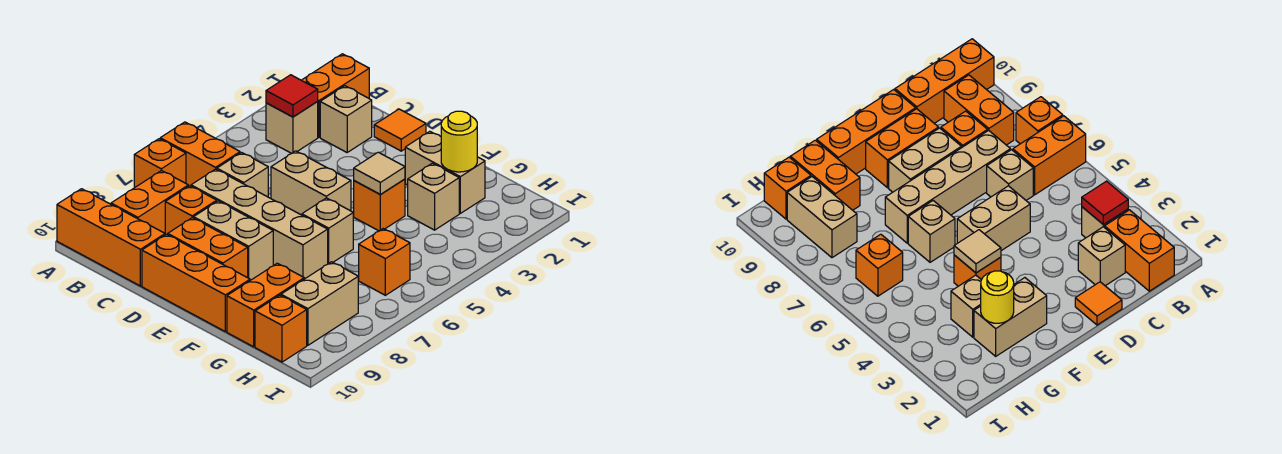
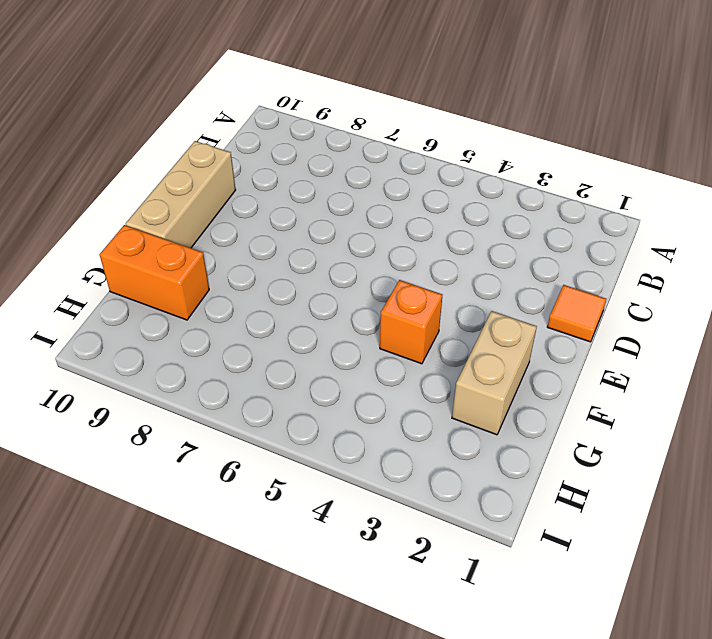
tan brick D10:F10 level 1 -> orange brick D10:F10 level 1
none -> orange brick A6:B6 level 1
none -> orange brick A7 level 1
none -> orange brick A10:C10 level 1

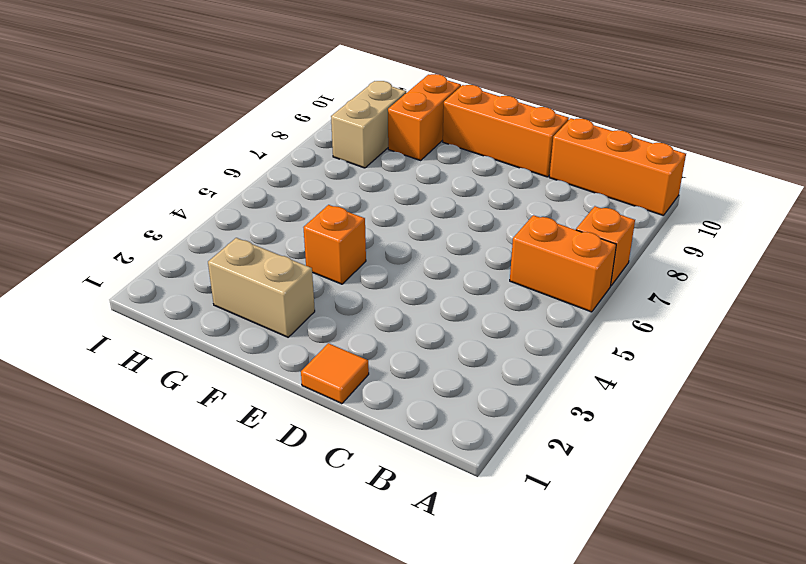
none -> orange brick B1:B2 level 1
none -> tan brick B3 level 1
none -> orange brick B8:B9 level 1

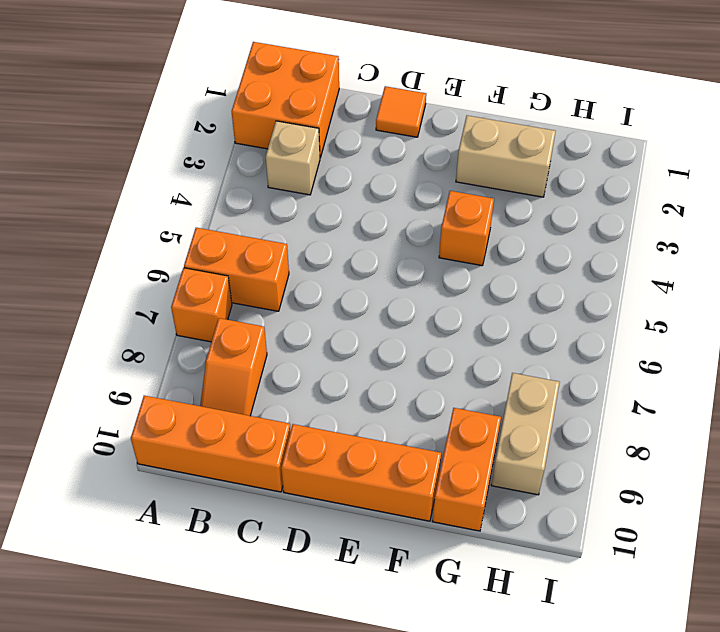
orange brick A1:B2 level 1 -> orange brick B1:B2 level 1
orange slope B8:B9 level 1 top 8 -> orange brick B8:B9 level 1
none -> tan brick C2 level 1
none -> tan brick C6 level 1
none -> tan brick C7:F7 level 1

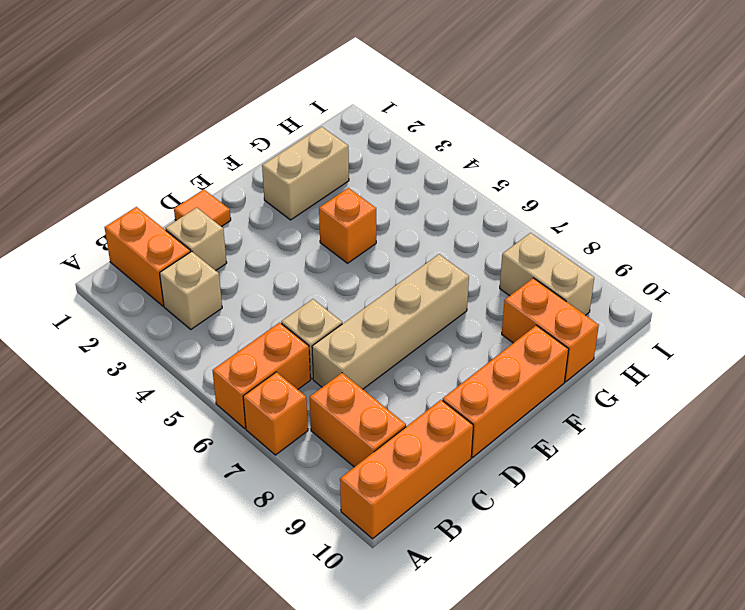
none -> orange brick C8 level 1
none -> tan brick D5:E5 level 1
none -> tan brick D8:E8 level 1

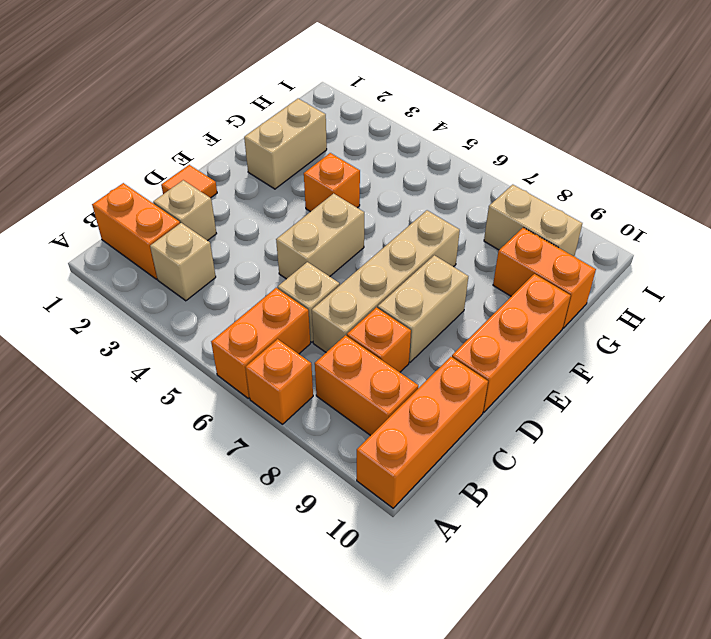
none -> orange brick D9:E9 level 1
none -> tan brick F6 level 1
none -> tan brick G3 level 1

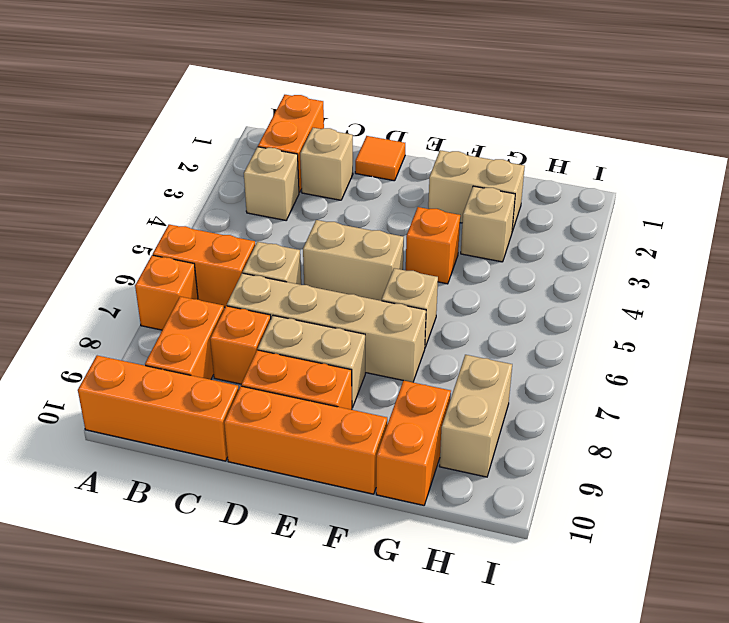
none -> orange brick H6 level 1
none -> orange brick H10 level 1
none -> red tile B3 level 2

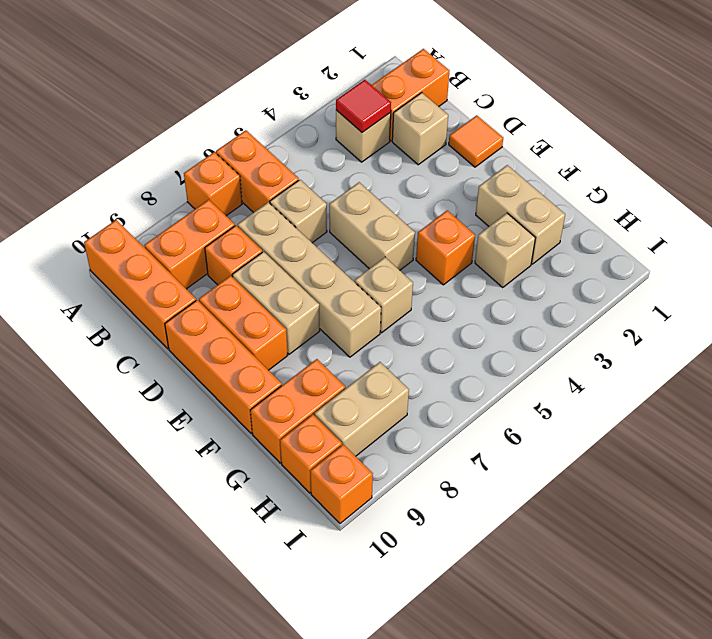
orange brick I10 level 1 -> orange brick H6 level 1
none -> tan tile F4 level 2
none -> yellow round brick G2 level 2

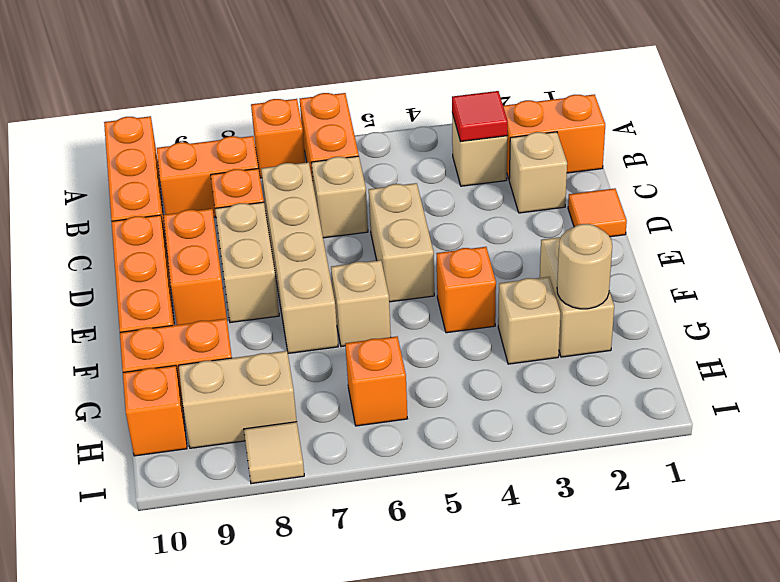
tan round brick G2 level 2 -> yellow round brick G2 level 2
tan tile I8 level 1 -> tan tile F4 level 2

